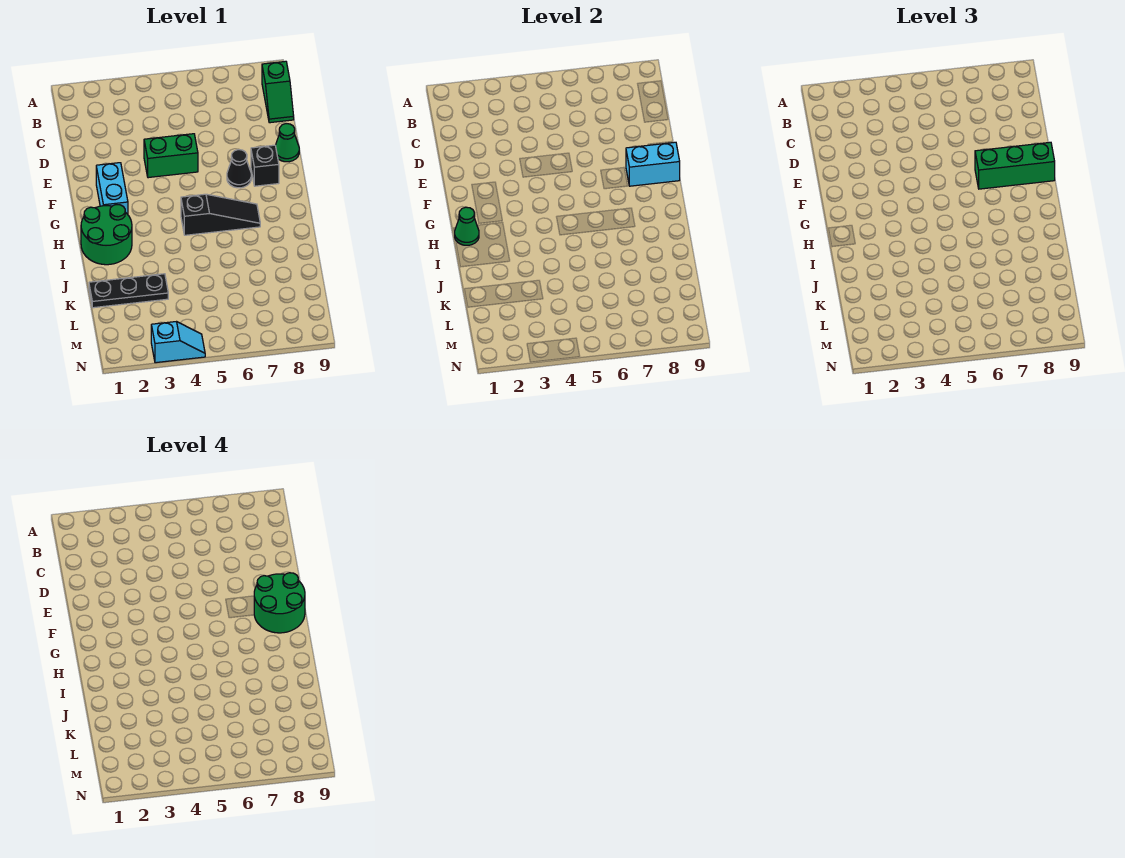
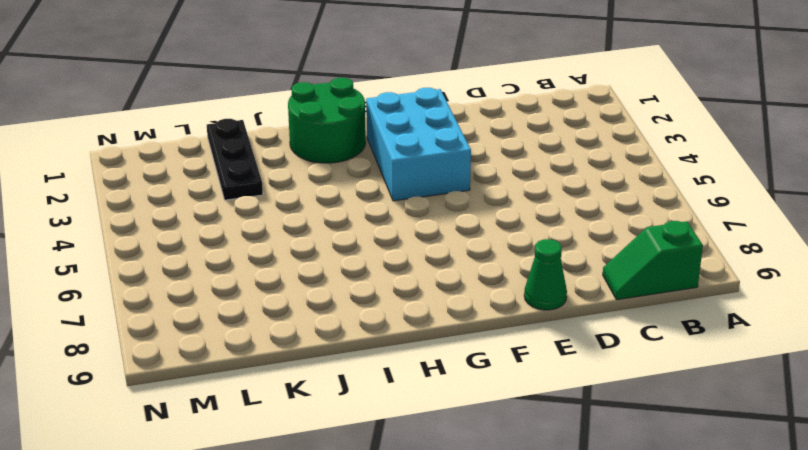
cyan brick F2:G4 level 1 -> cyan brick F2:G2 level 1
none -> green brick E4:E5 level 1
none -> black cone F7 level 1
none -> black brick F8 level 1

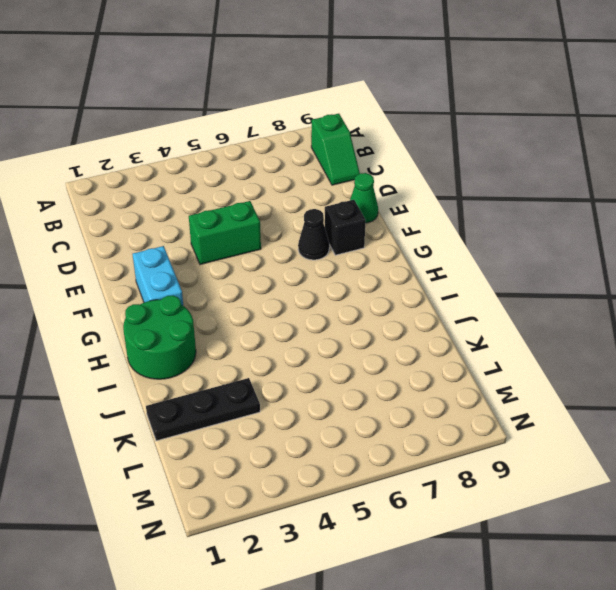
none -> black slope H5:H7 level 1 top 5
none -> cyan slope N3:N4 level 1 top 3
none -> cyan brick F8:F9 level 2

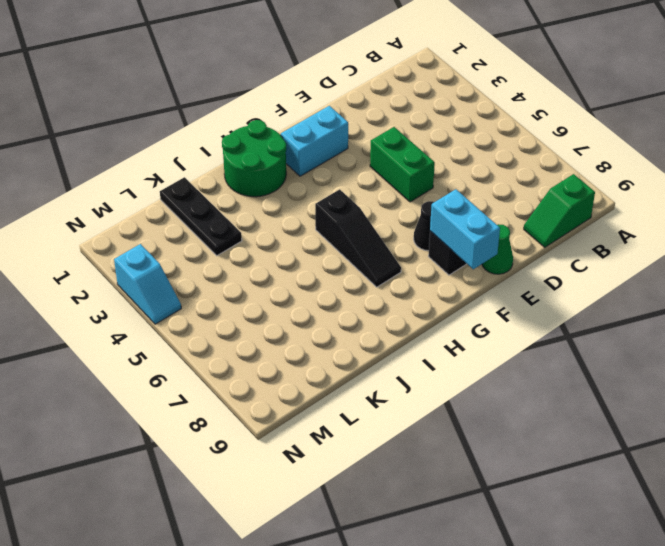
none -> green cone H1 level 2
none -> green brick F7:F9 level 3
none -> green round brick F8:G9 level 4

